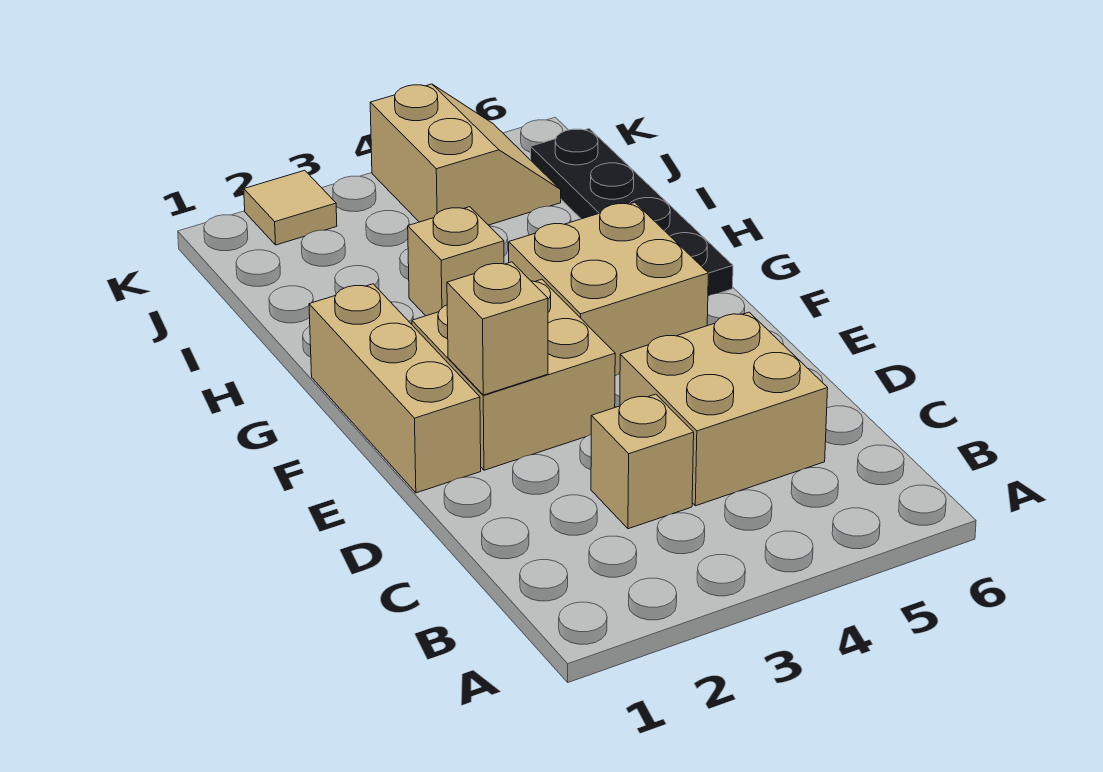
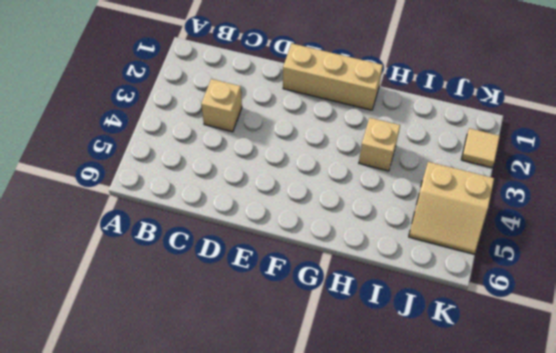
none -> tan brick C4:D5 level 1
none -> tan brick E2:F3 level 1

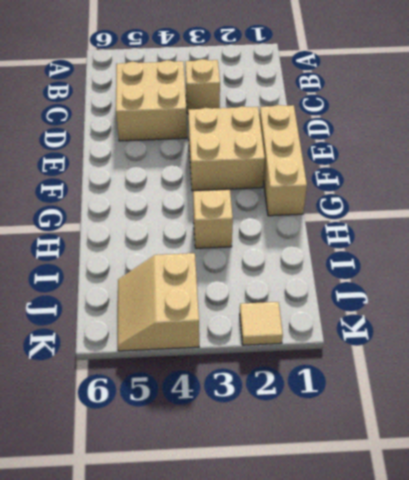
none -> tan brick F4:G5 level 1
none -> black plate G6:J6 level 1

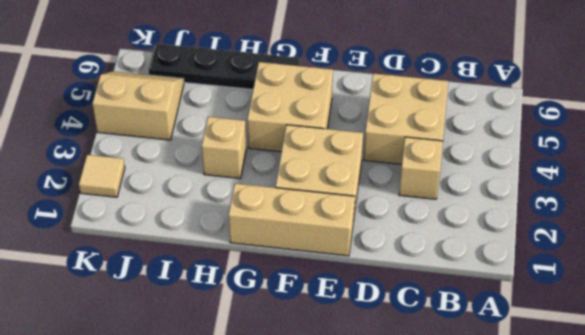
none -> tan brick E2 level 2

